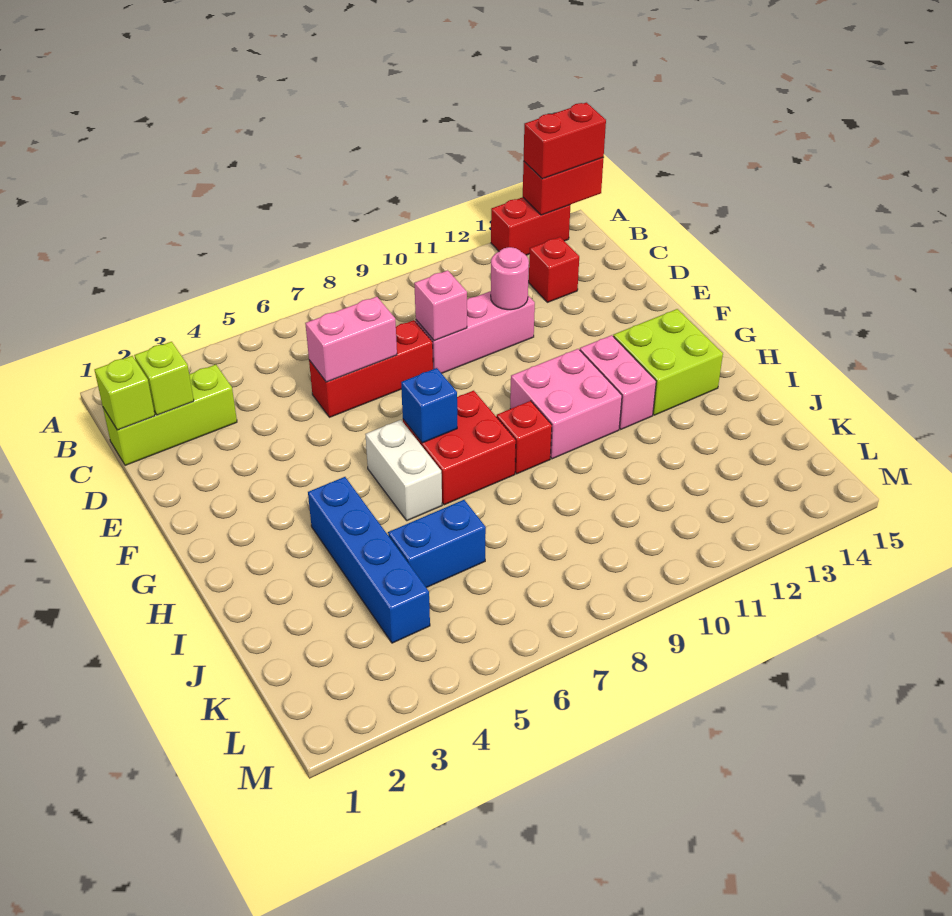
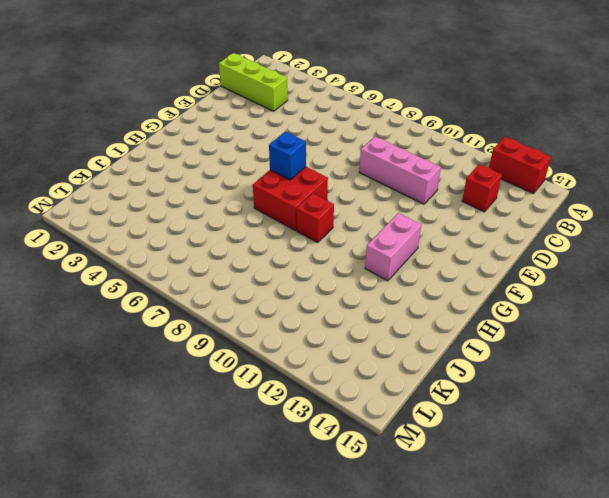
none -> red brick D6:D8 level 1
none -> white brick G6:H6 level 1
none -> pink brick G10:H11 level 1

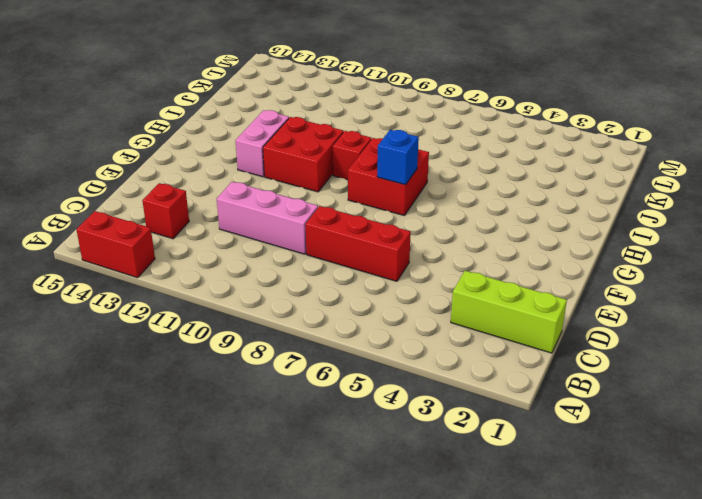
red brick G10:H11 level 1 -> pink brick G10:H11 level 1
none -> white brick G6:H6 level 1
none -> lime brick G13:H14 level 1
none -> blue brick H4:K4 level 1

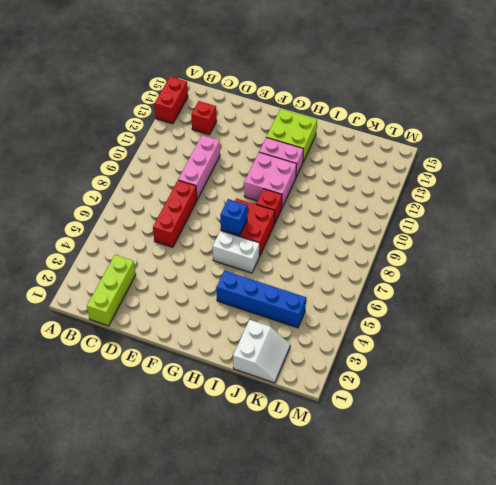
white slope J1:K2 level 1 top J -> none
none -> blue brick J5:J6 level 1
none -> red brick A14:A15 level 2
none -> lime brick C1 level 2

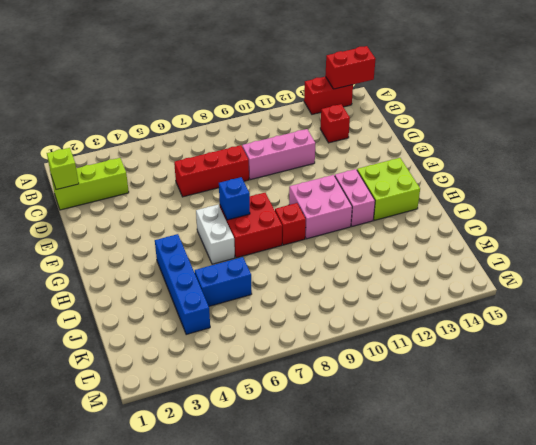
none -> lime brick C2 level 2
none -> pink brick D6:D7 level 2
none -> pink brick D9 level 2

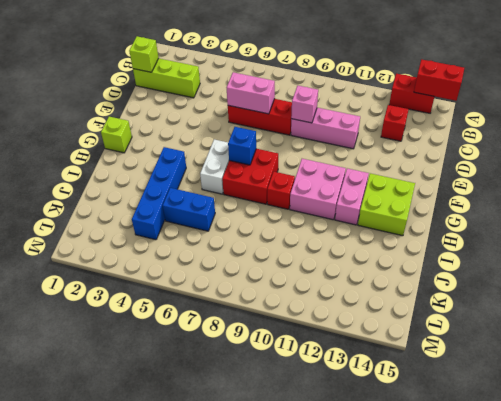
lime brick G1 level 1 -> lime brick C2 level 2
none -> pink round brick D11 level 2
none -> red brick A14:A15 level 3

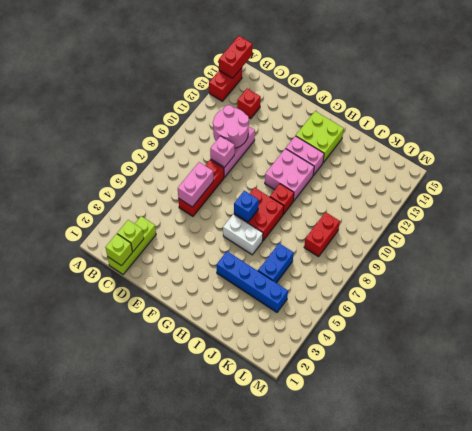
pink round brick C10:D11 level 2 -> pink round brick D11 level 2
red brick K8:K9 level 1 -> red brick A14:A15 level 3

